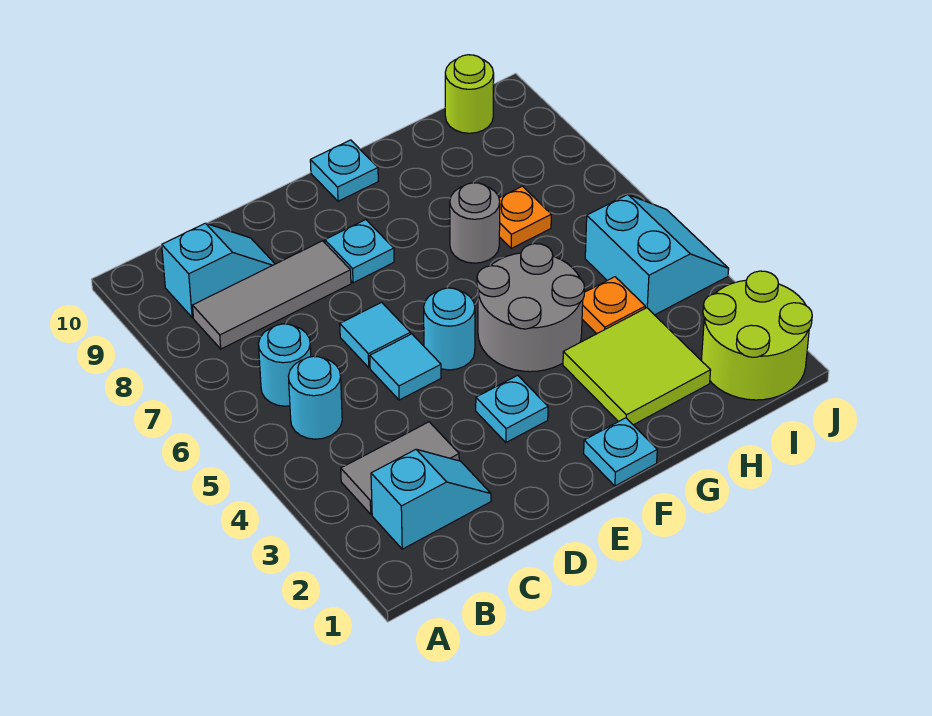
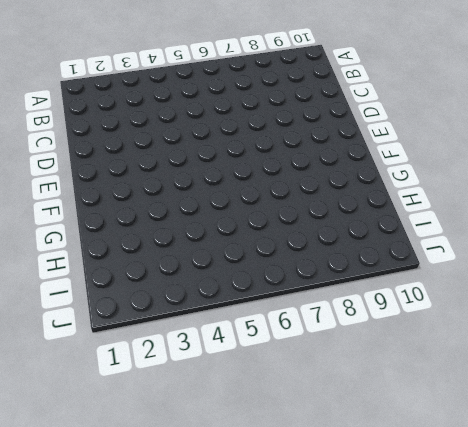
none -> cyan slope B2:C2 level 1 top B
none -> grey tile B3:C3 level 1
none -> cyan round brick B5 level 1

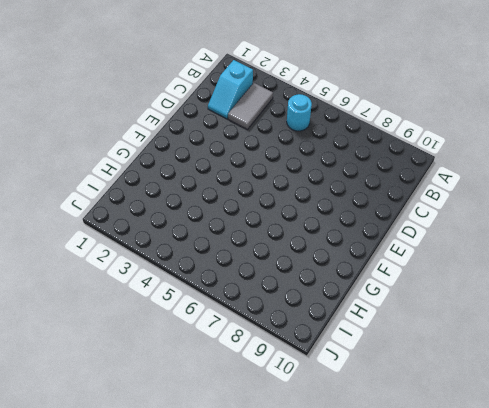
none -> cyan round brick B6 level 1
none -> grey tile B8:D8 level 1
none -> cyan slope B9:C9 level 1 top B

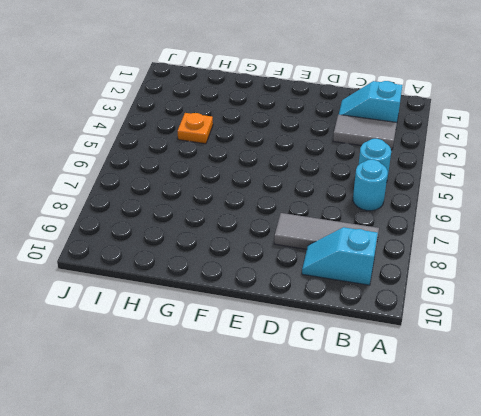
none -> cyan tile D5 level 1
none -> cyan tile D6 level 1
none -> cyan plate E3 level 1

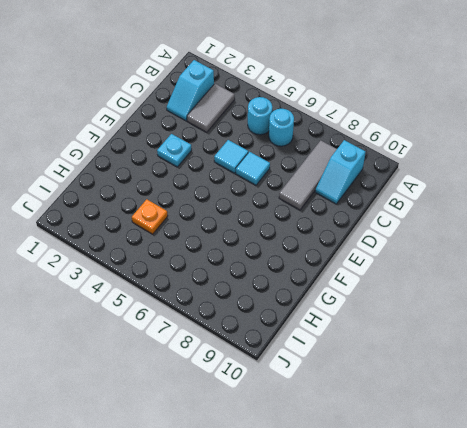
none -> cyan round brick E5 level 1
none -> cyan plate E8 level 1
none -> cyan plate F1 level 1

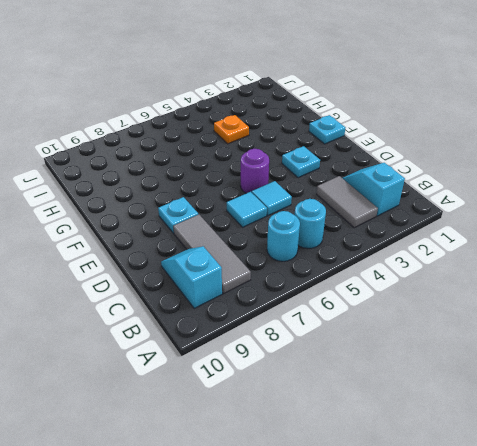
purple round brick E5 level 1 -> cyan round brick E5 level 1
none -> grey round brick F4:G5 level 1
none -> cyan plate F10 level 1
none -> lime tile G2:H3 level 1

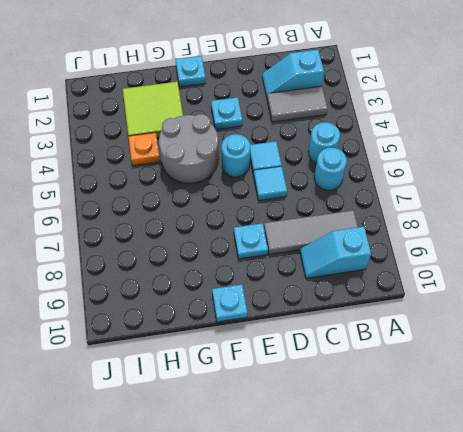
none -> grey round brick G7 level 1
none -> orange plate H7 level 1
none -> lime round brick I1:J2 level 1

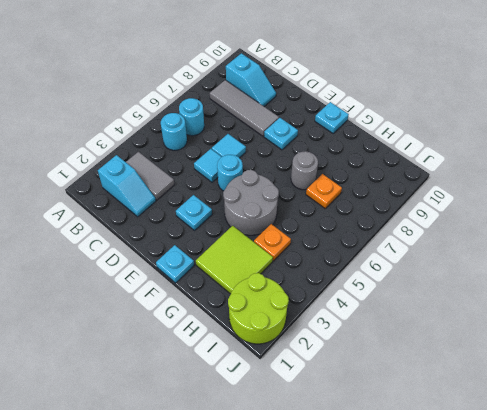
none -> cyan slope I4:J5 level 1 top I
none -> lime round brick I10 level 1

